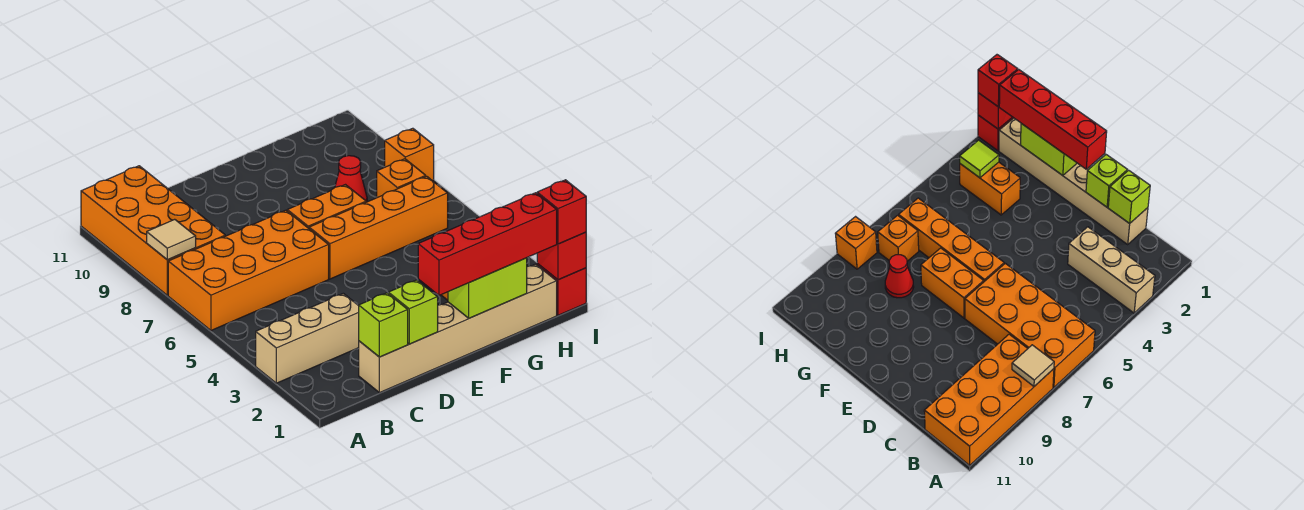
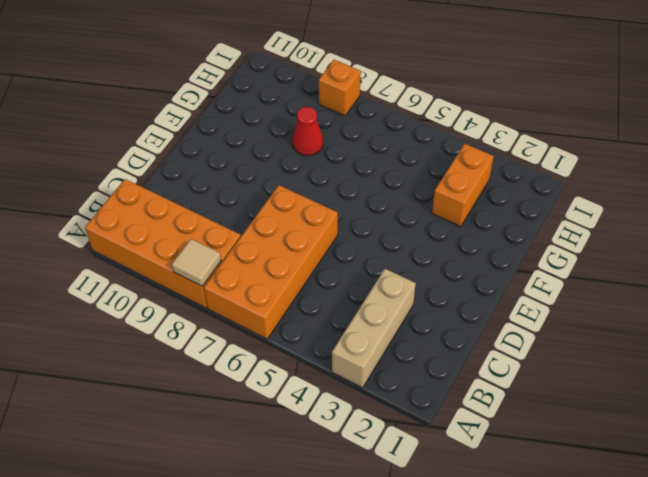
none -> tan brick C1:H1 level 1
none -> orange brick E6:H6 level 1
none -> orange brick E7:F7 level 1

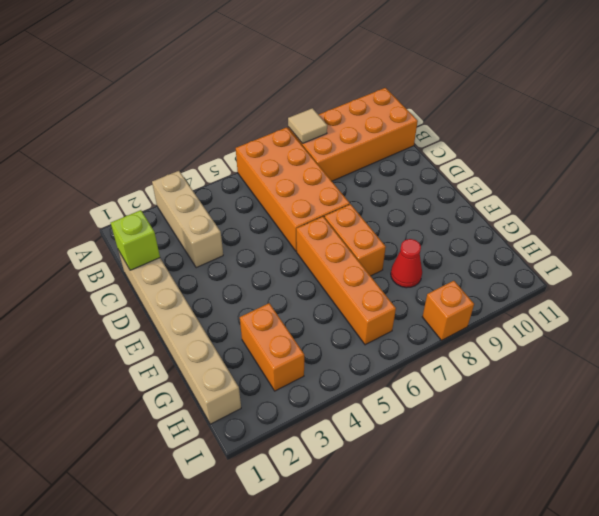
none -> orange brick H7 level 1
none -> red brick I1 level 1
none -> lime brick D1 level 2

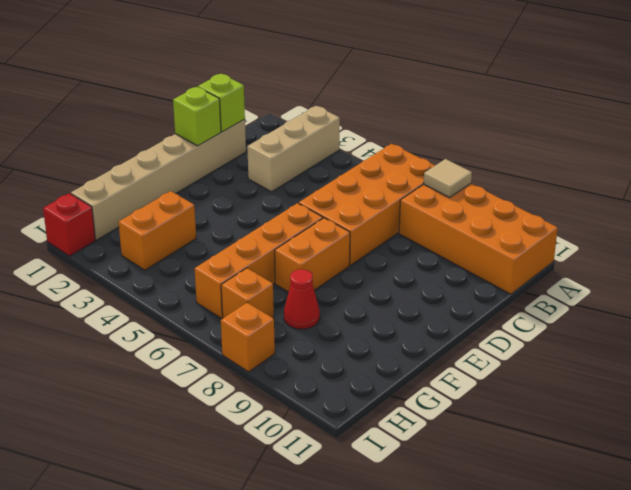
none -> lime brick F1:G1 level 2
none -> lime tile H3 level 2
none -> red brick I1 level 2

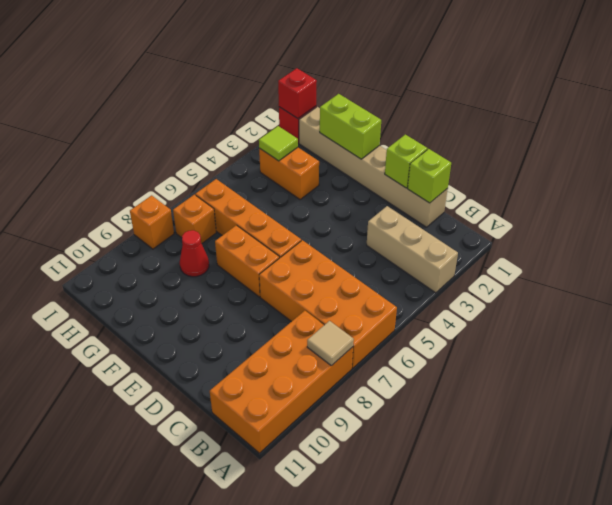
none -> red brick E1:H1 level 3
none -> red brick I1 level 3

